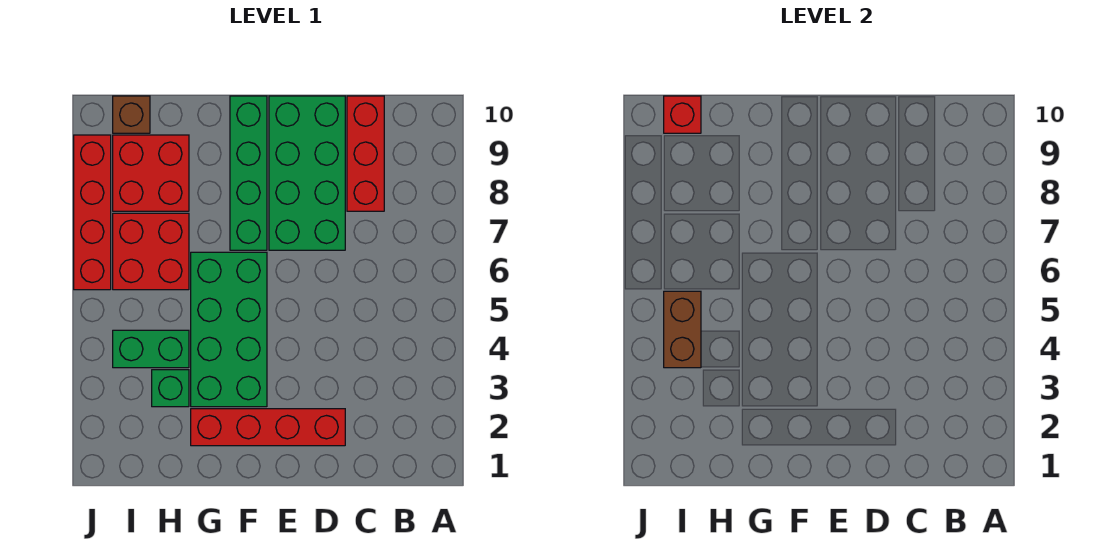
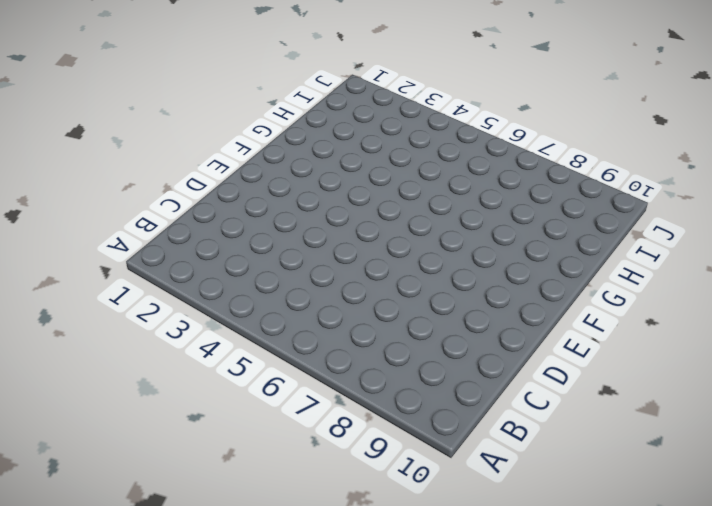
none -> red brick C8:C10 level 1
none -> red brick D2:G2 level 1
none -> green brick D7:E10 level 1

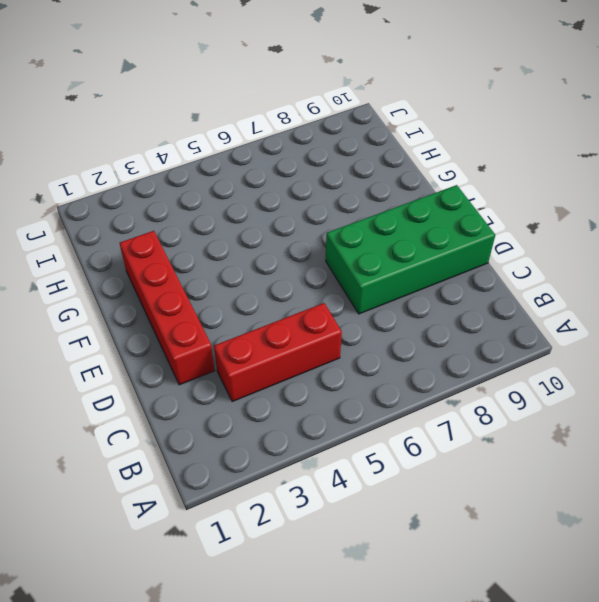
red brick C3:C5 level 1 -> red brick C8:C10 level 1
none -> green brick F3:G6 level 1
none -> green brick F7:F10 level 1
none -> green brick H3 level 1

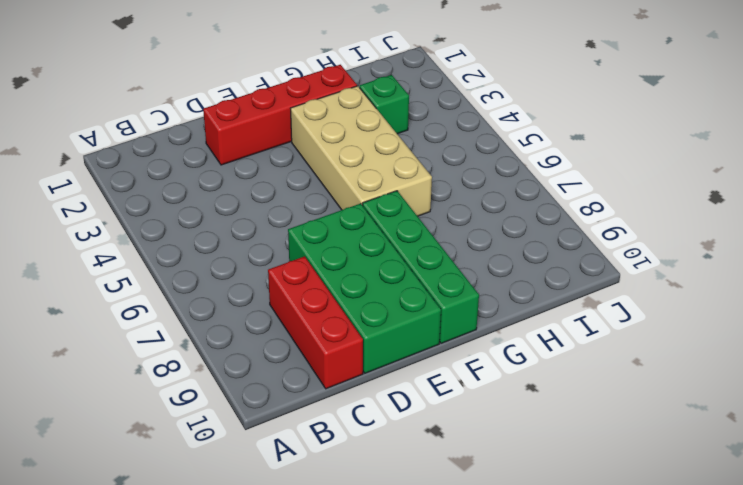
tan brick F3:G6 level 1 -> green brick F3:G6 level 1
none -> green brick H4:I4 level 1
none -> red brick H6:I7 level 1
none -> red brick H8:I9 level 1

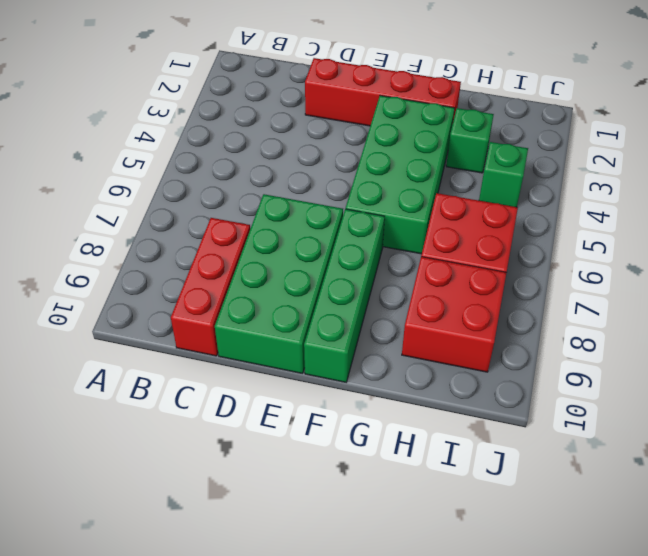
green brick I4 level 1 -> green brick H4:I4 level 1
none -> brown brick I10 level 1
none -> red brick J6:J9 level 1
none -> brown brick I4:I5 level 2

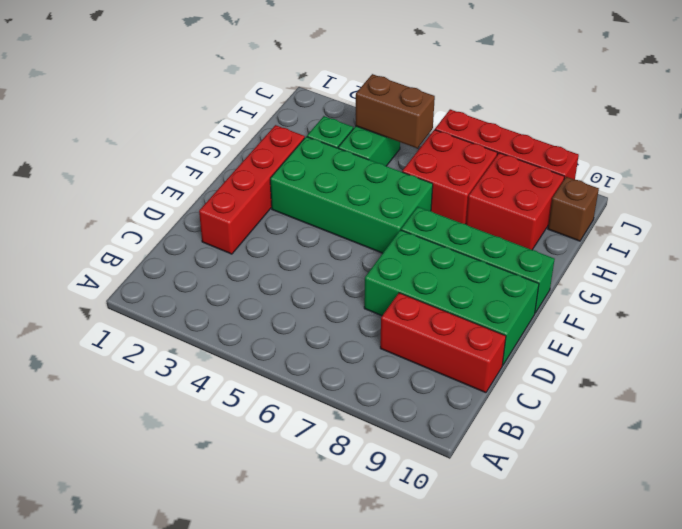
none -> red brick I10 level 2

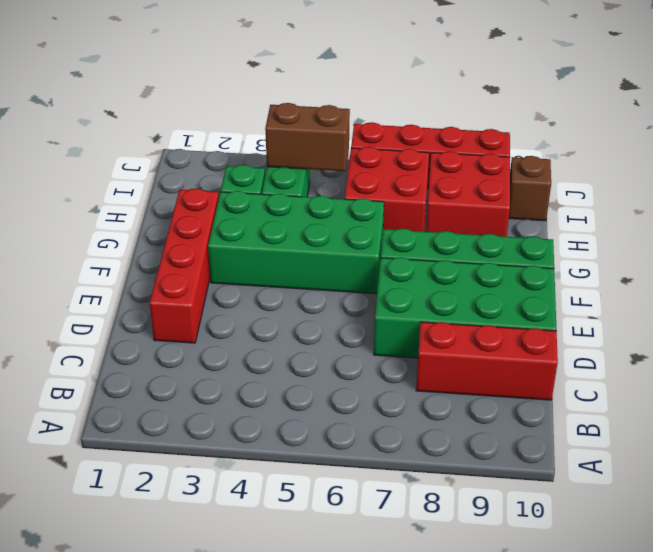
none -> red brick I10 level 2

